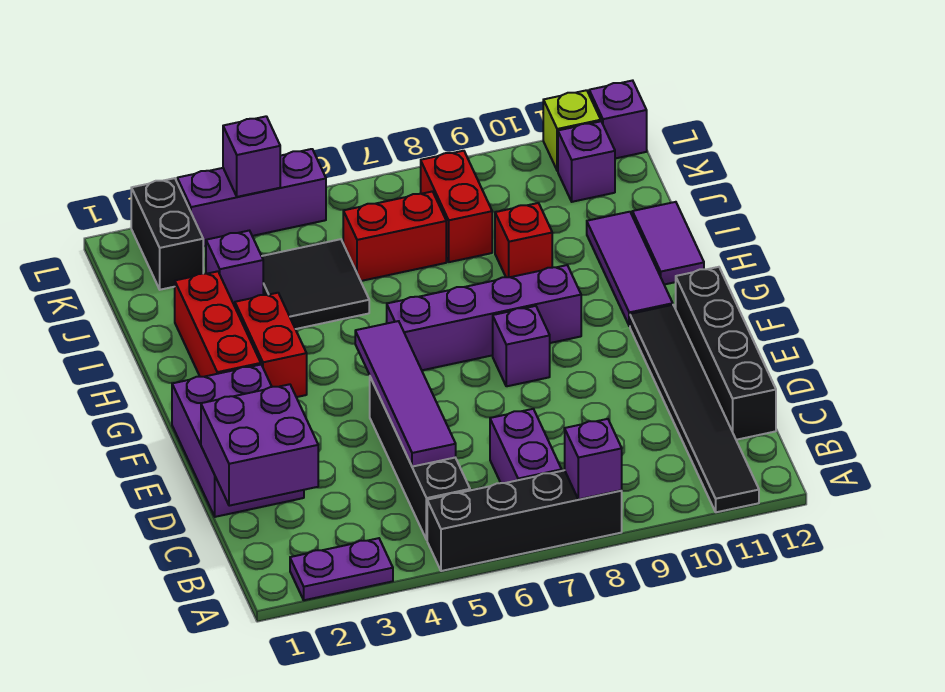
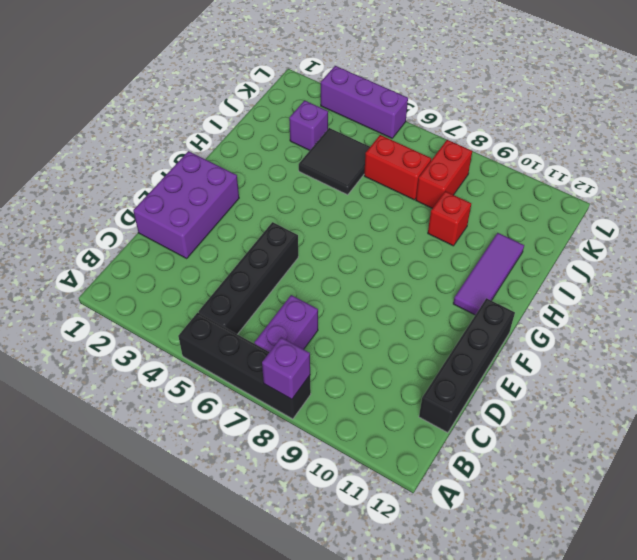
none -> purple plate A2:A3 level 1
none -> black tile A11:F11 level 1
none -> purple brick F8 level 1

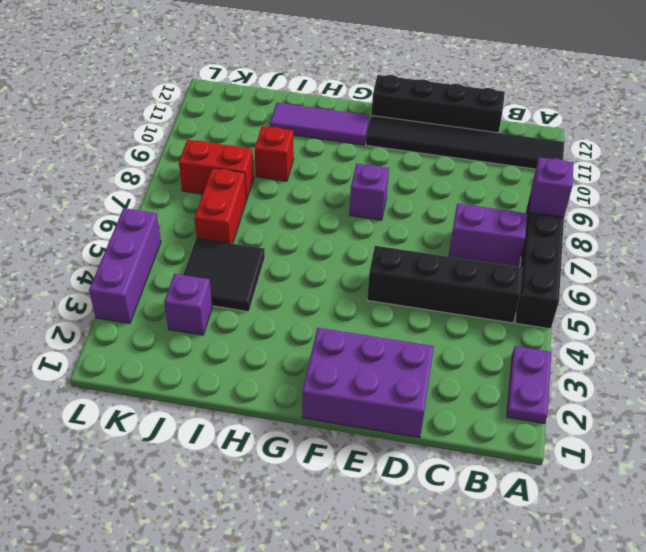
none -> red brick G2:I2 level 1
none -> red brick G3:H3 level 1
none -> purple brick G6:G9 level 1

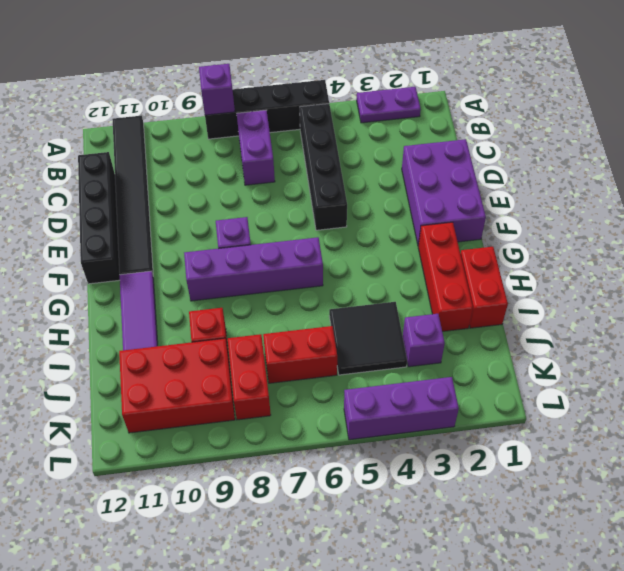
red brick H1:I1 level 1 -> red brick G3:H3 level 1
red brick J9:K11 level 1 -> purple brick K11 level 1
none -> purple tile H12:I12 level 1
none -> black brick K2:L2 level 1
none -> lime brick L11 level 1

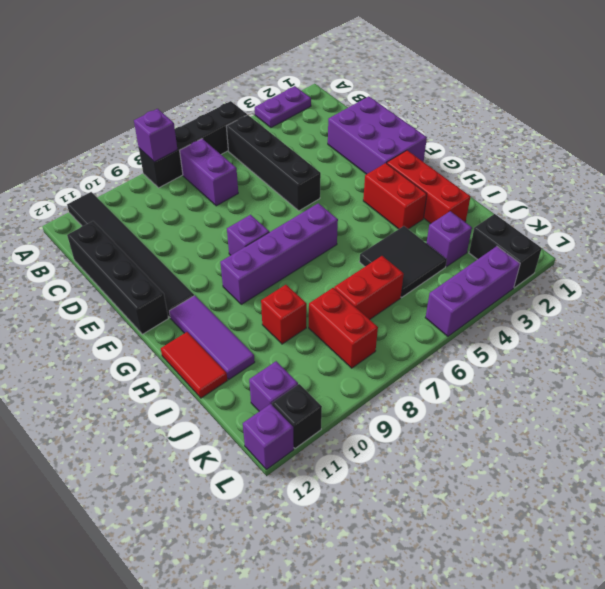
red tile H12:I12 level 1 -> purple tile H12:I12 level 1
black brick L11 level 1 -> lime brick L11 level 1
none -> purple brick C1:D2 level 2
none -> purple tile C5:F5 level 2
none -> purple brick L4 level 2

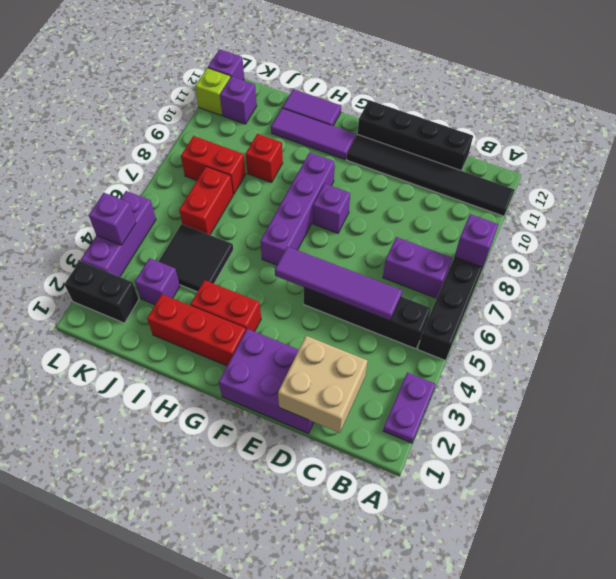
tan brick C1:D2 level 2 -> purple brick C1:D2 level 2

